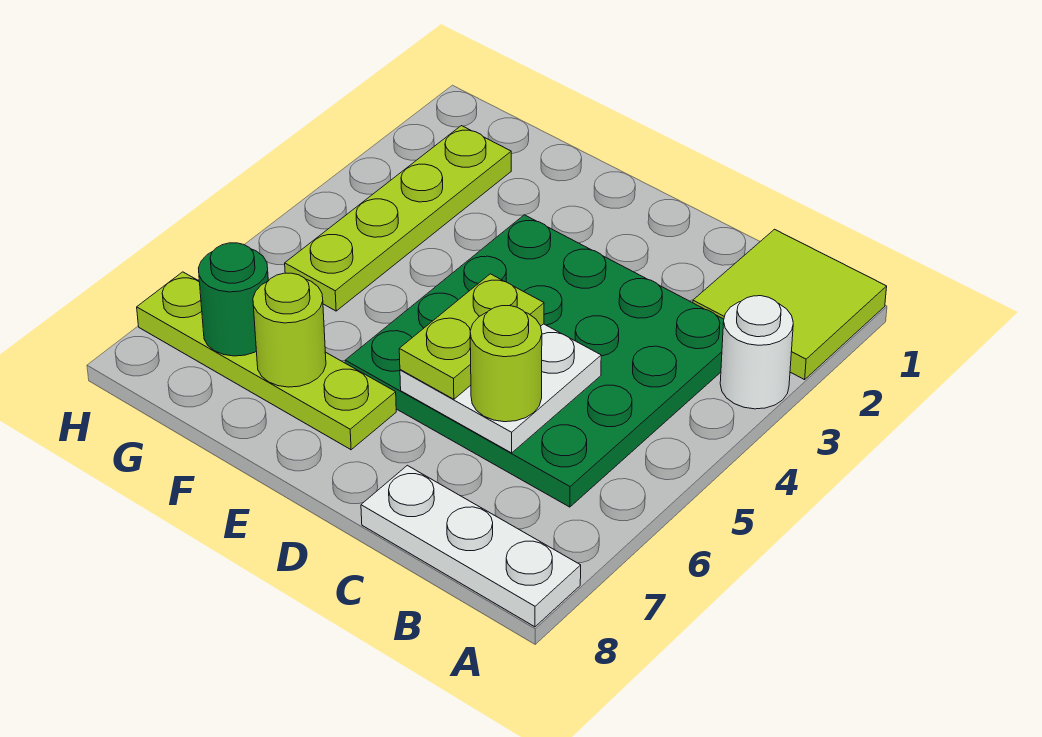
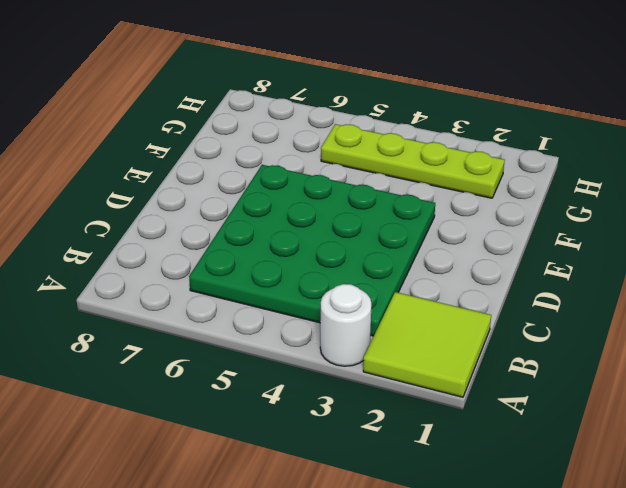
none -> white plate A8:C8 level 1
none -> lime plate E7:H7 level 1

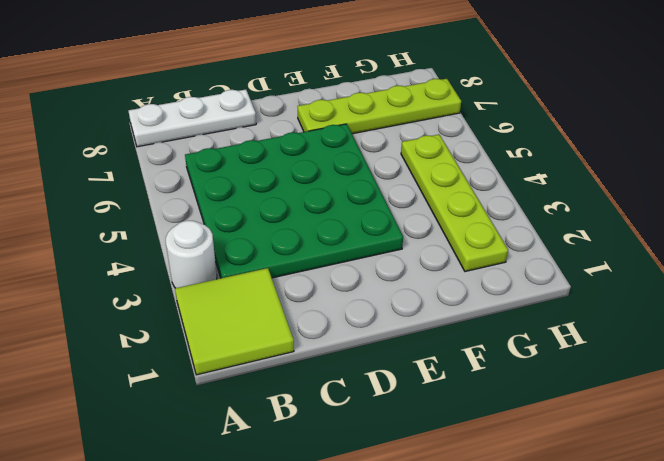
none -> white plate C5:D6 level 2
none -> lime round brick F7 level 2

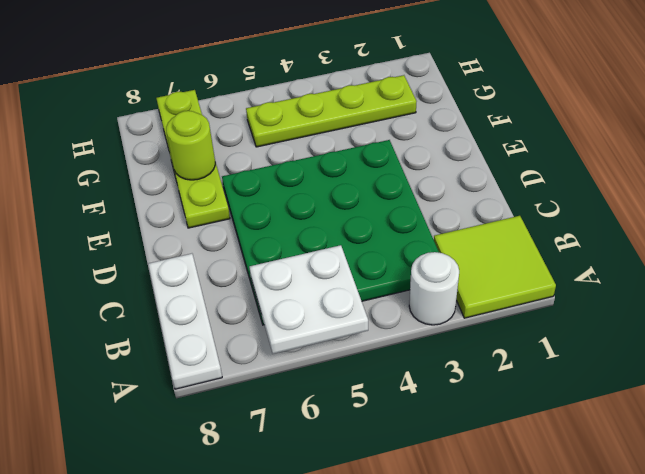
white plate A5:B6 level 2 -> white plate C5:D6 level 2
none -> green round brick G7 level 2
none -> lime round brick C6 level 3

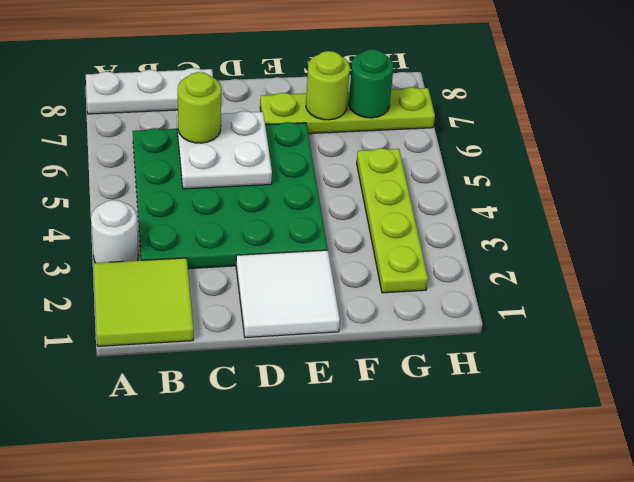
white tile D1:E2 level 1 -> none
none -> lime plate D5:D6 level 3

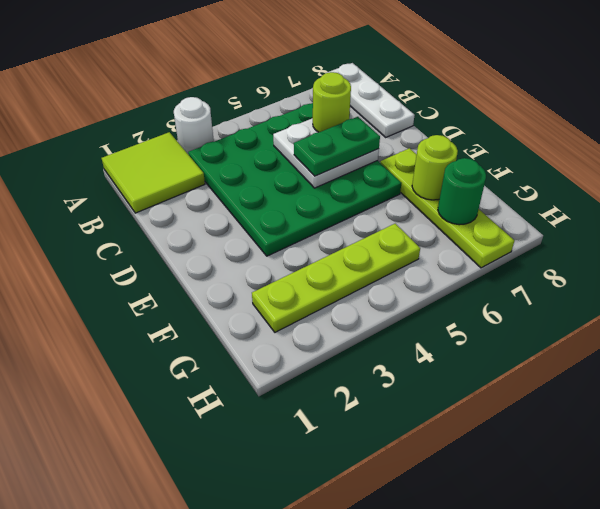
green plate D5:D6 level 3 -> lime plate D5:D6 level 3

